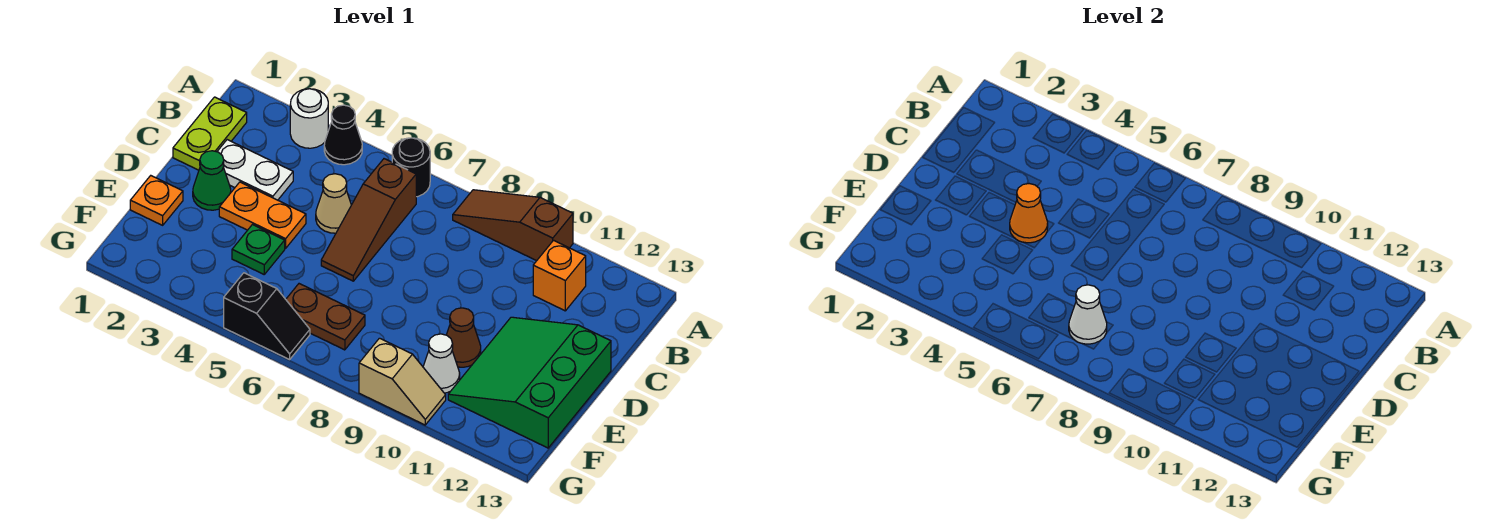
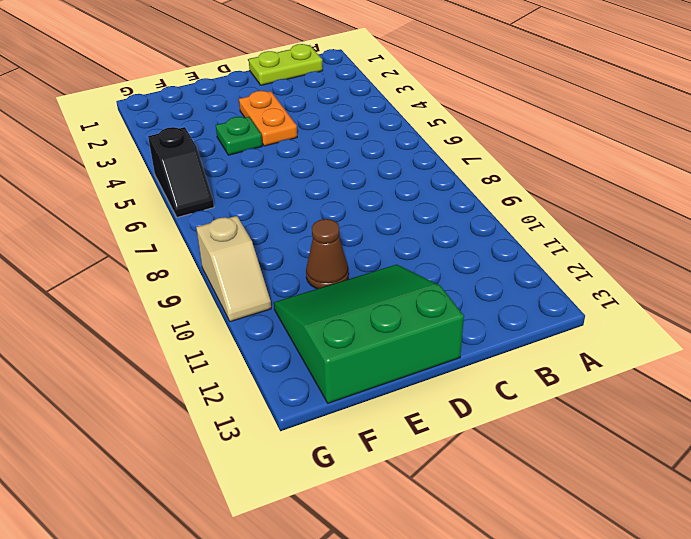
none -> white round brick A3 level 1
none -> black cone A4 level 1
none -> black round brick A6 level 1

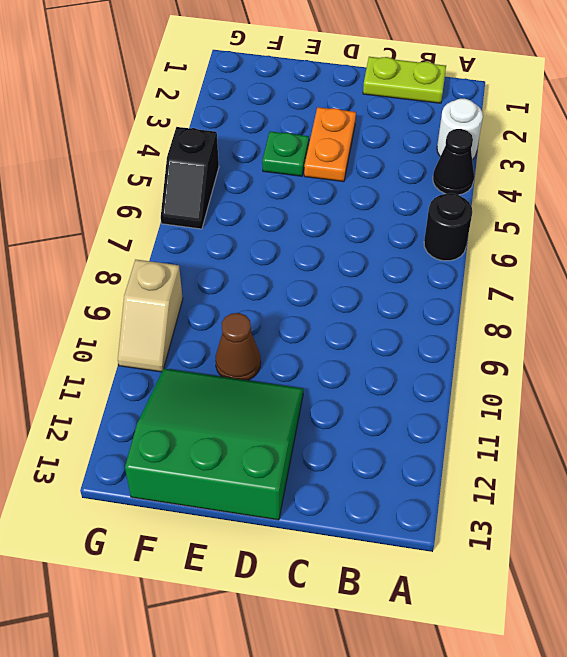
none -> brown slope A8:A10 level 1 top 10
none -> brown slope B6:D6 level 1 top B
none -> orange brick B11 level 1

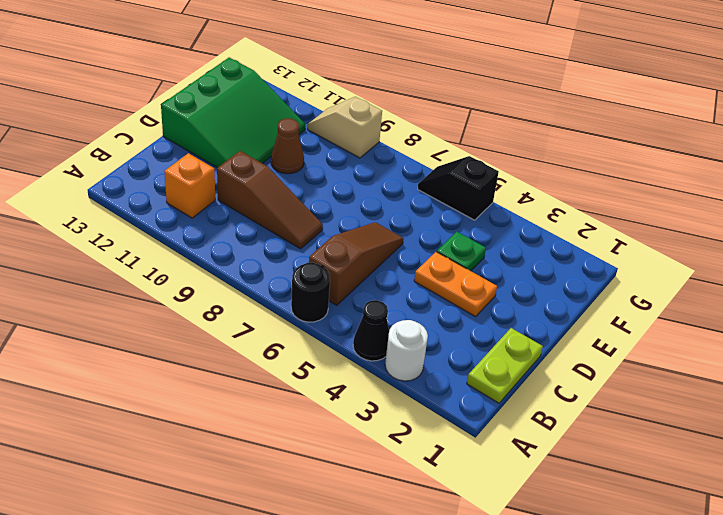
brown slope C8:C10 level 1 top 10 -> brown slope A8:A10 level 1 top 10
none -> white plate C2:C3 level 1
none -> tan cone C5 level 1
none -> green cone D2 level 1

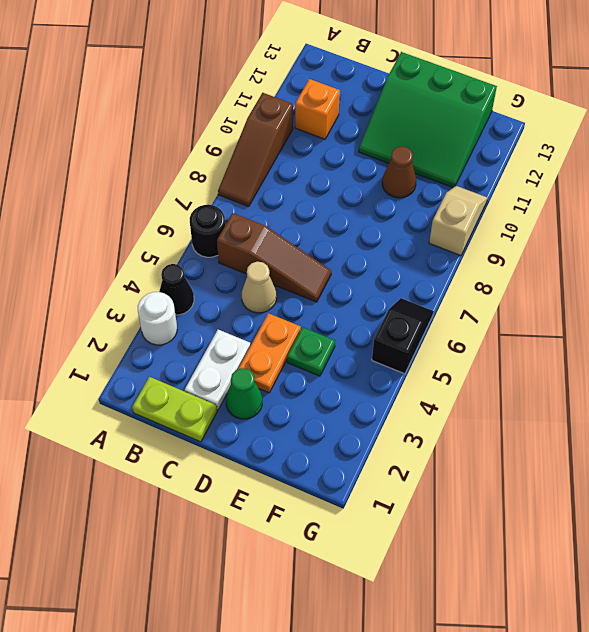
none -> orange plate E1 level 1
none -> brown plate F6:F7 level 1
none -> white cone F10 level 1

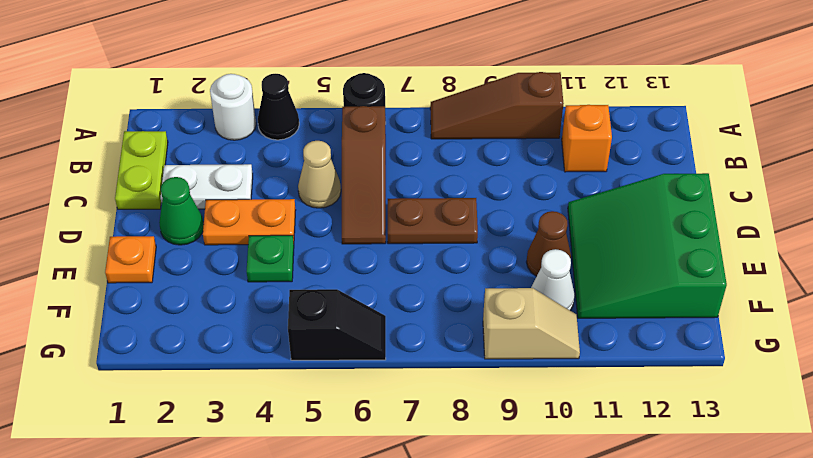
brown plate D7:D8 level 1 -> brown plate F6:F7 level 1
none -> orange cone D4 level 2
none -> white cone F7 level 2

